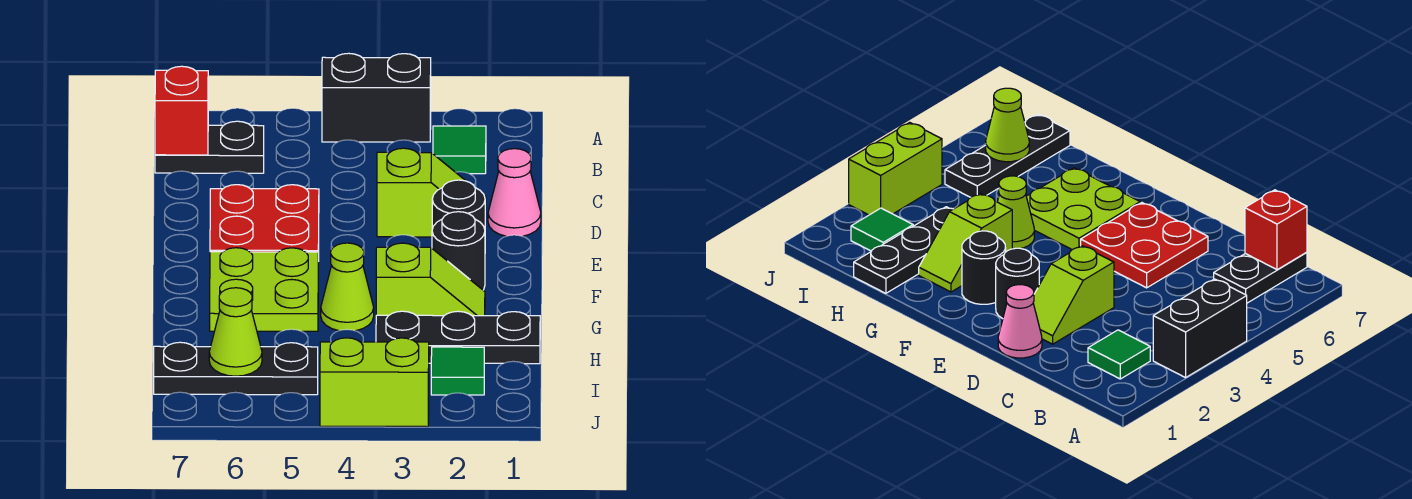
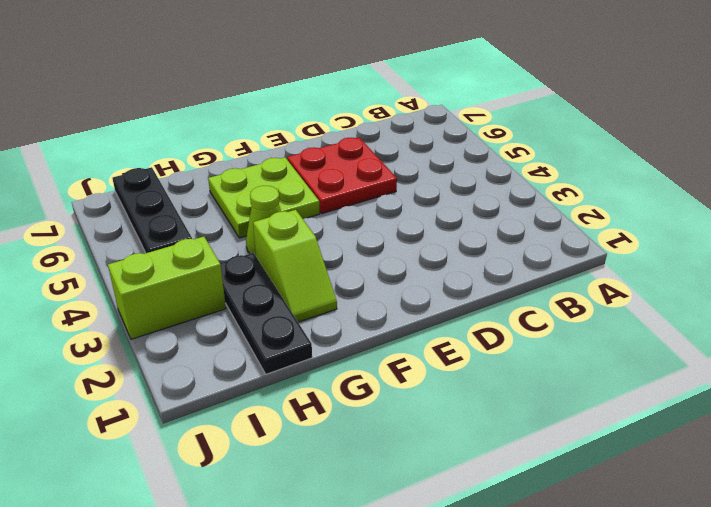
lime brick I3:J3 level 1 -> lime brick J3:J4 level 1
none -> black brick A3:A4 level 1
none -> green tile B2 level 1
none -> black plate B6:B7 level 1

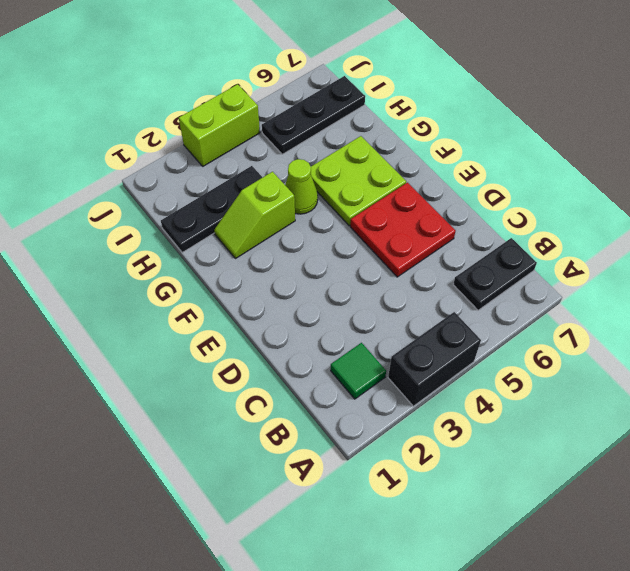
none -> pink cone D1 level 1
none -> lime slope D2:D3 level 1 top 3
none -> black round brick E2 level 1

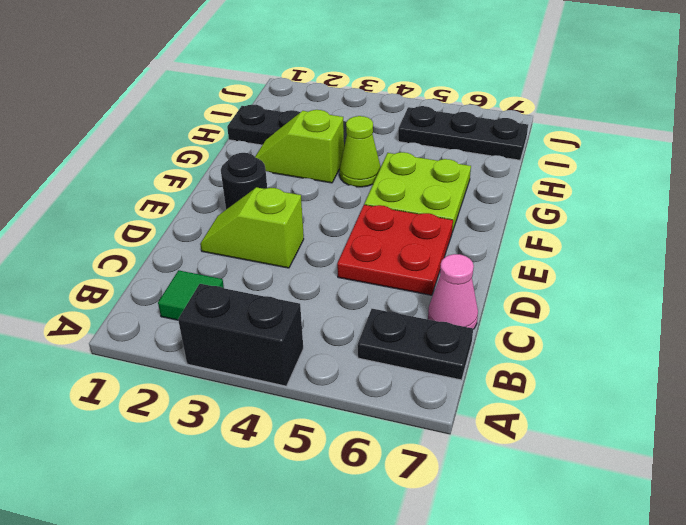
pink cone C7 level 1 -> pink cone D1 level 1
none -> black round brick F2 level 1
none -> green tile I2 level 1
none -> lime brick J3:J4 level 1

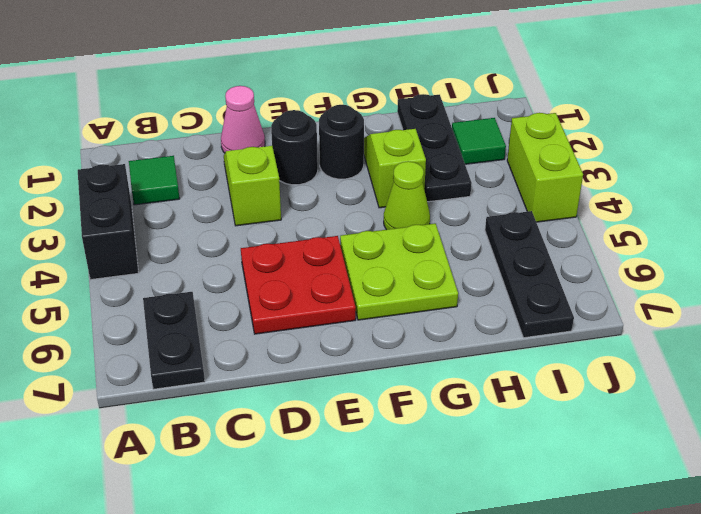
none -> red brick B7 level 2
none -> lime cone I6 level 2

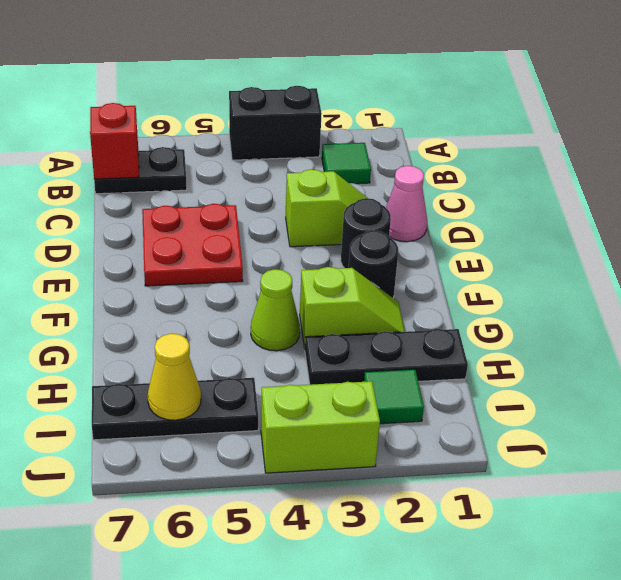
yellow cone I6 level 2 -> lime cone I6 level 2
none -> lime plate F5:G6 level 1

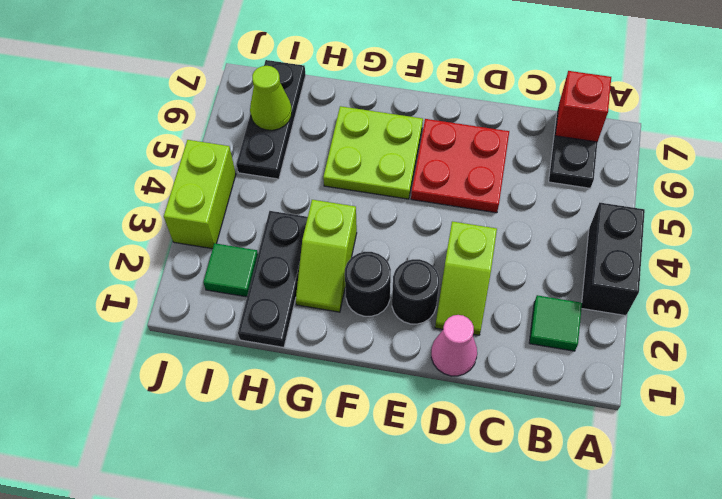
none -> lime cone G4 level 1

